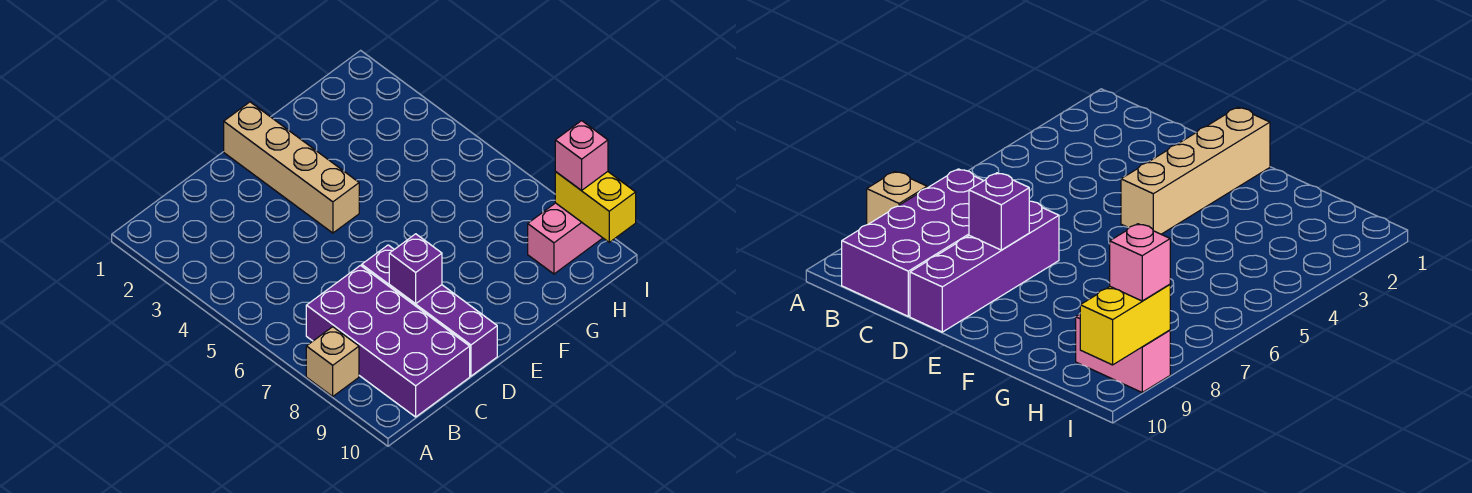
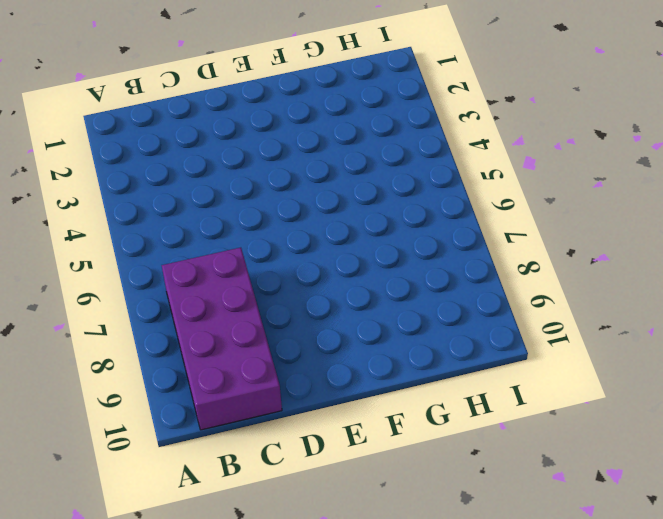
none -> tan brick A8 level 1
none -> purple brick D7:D10 level 1

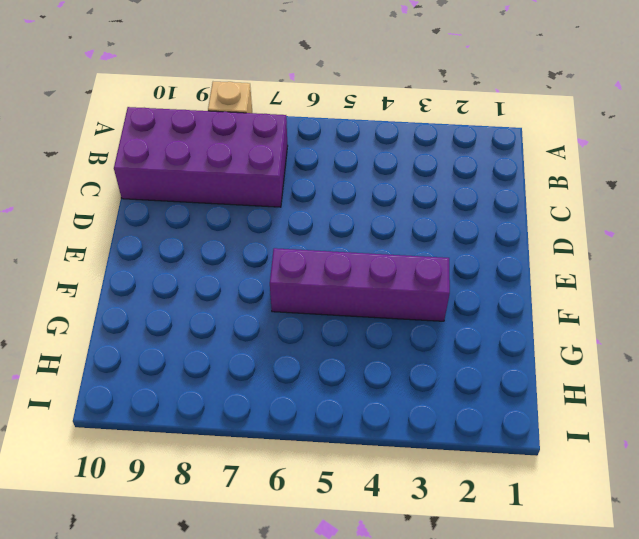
purple brick F3:F6 level 1 -> purple brick D7:D10 level 1
none -> tan brick E1:E4 level 1
none -> pink brick H9:I9 level 1

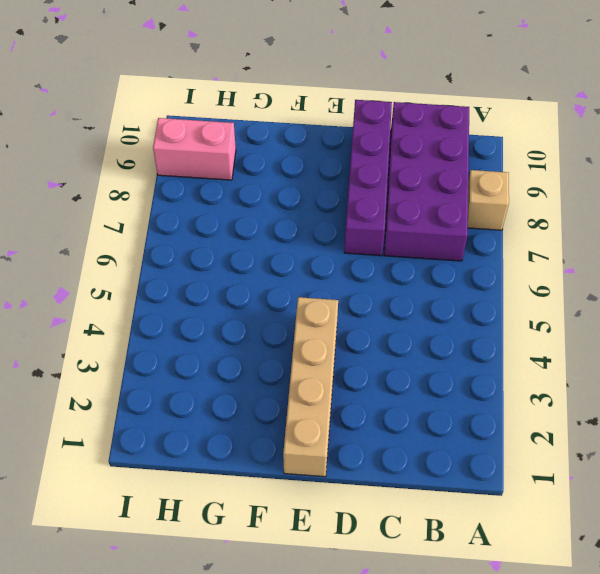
none -> purple brick D8 level 2
none -> yellow brick I9:I10 level 2

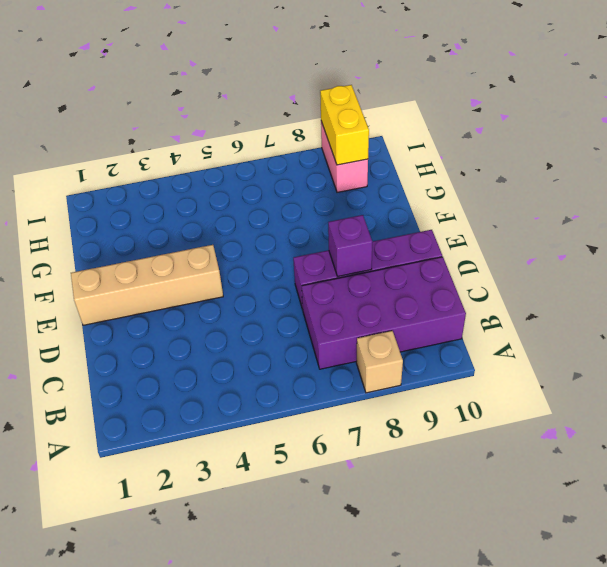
yellow brick H9:I9 level 2 -> yellow brick I9:I10 level 2
none -> pink brick I9 level 3

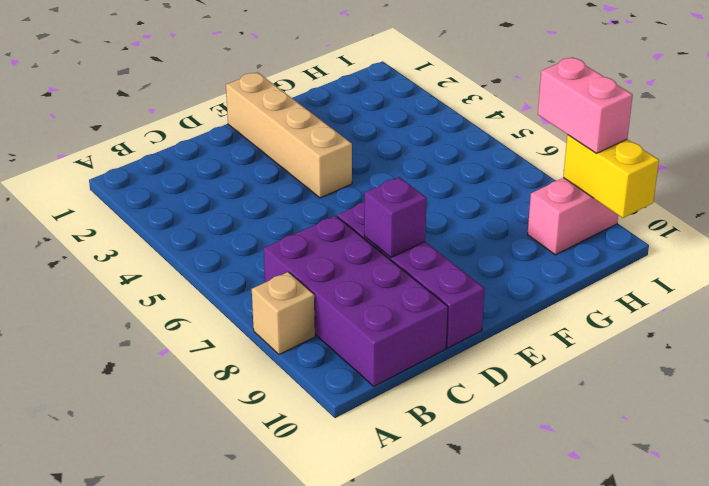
pink brick I8:I9 level 3 -> pink brick I9 level 3

